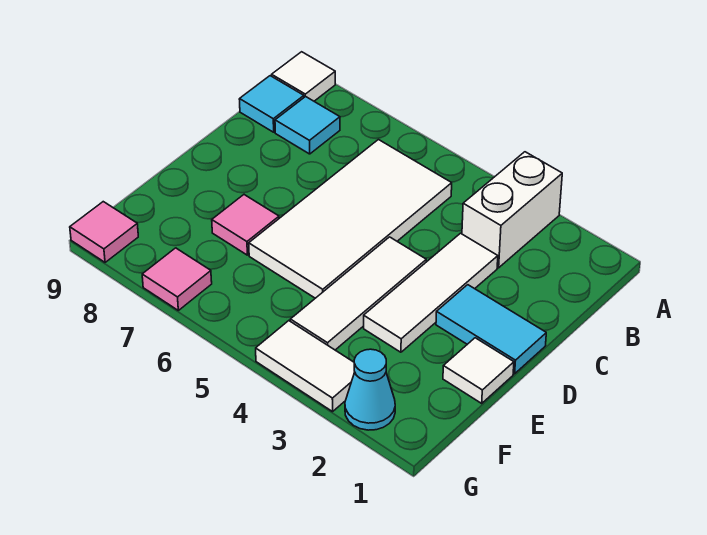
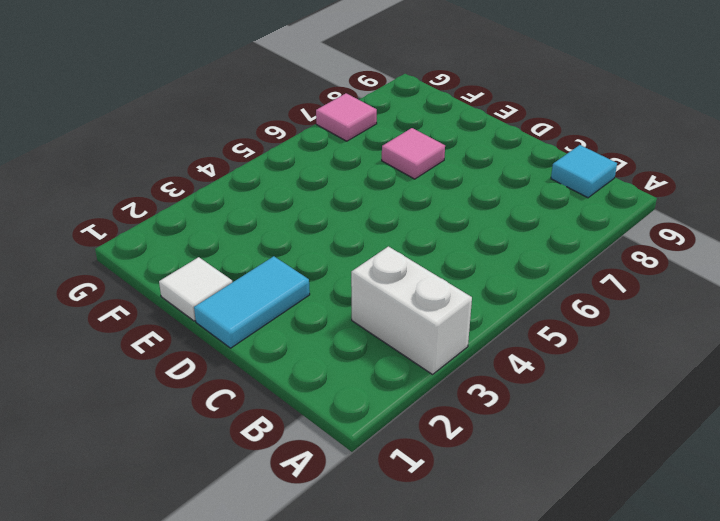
none -> white tile A9 level 1
none -> white tile B5:E6 level 1
none -> cyan tile B8 level 1

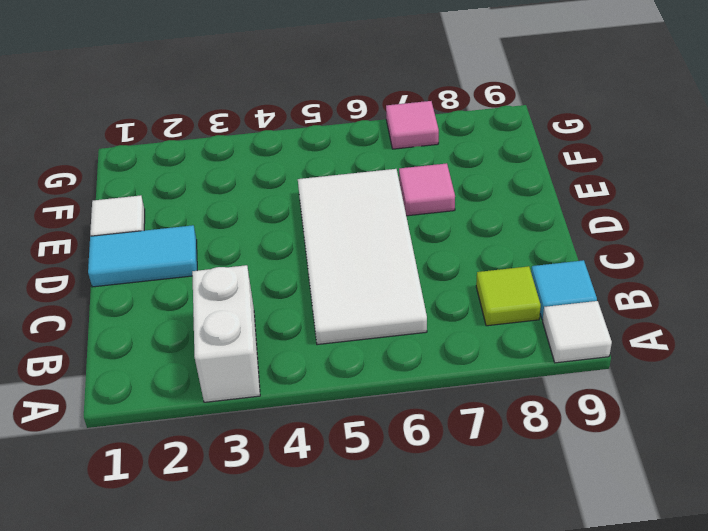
lime tile B8 level 1 -> cyan tile B8 level 1
none -> white tile C3:E3 level 1
none -> white tile D4:F4 level 1
none -> cyan cone G2 level 1

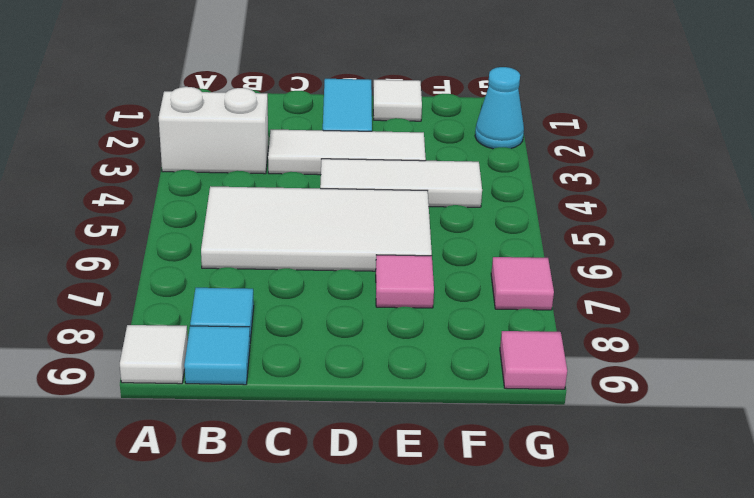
none -> white tile G3:G4 level 1

